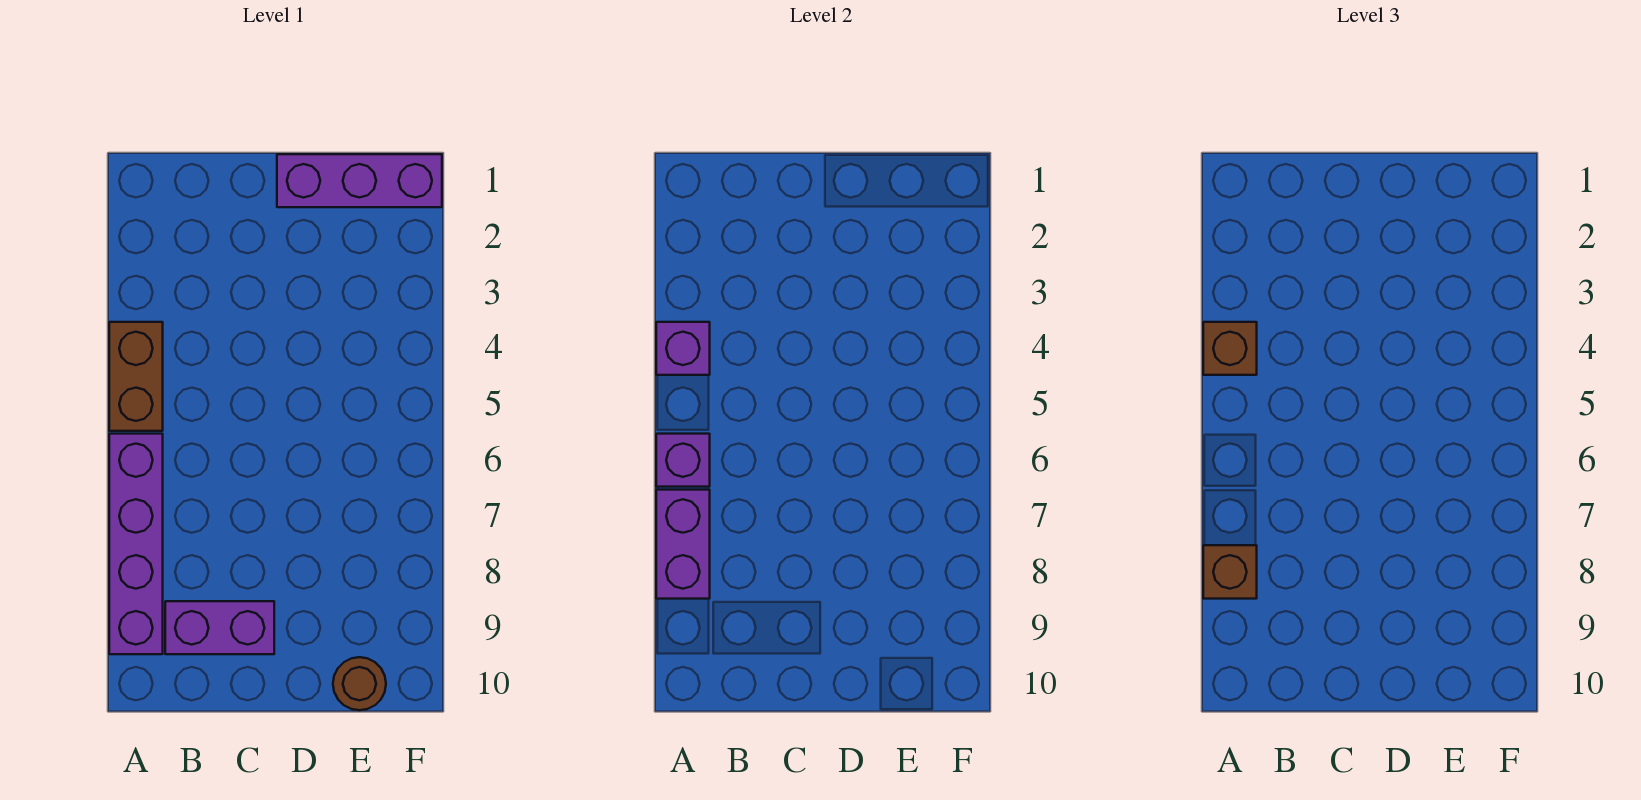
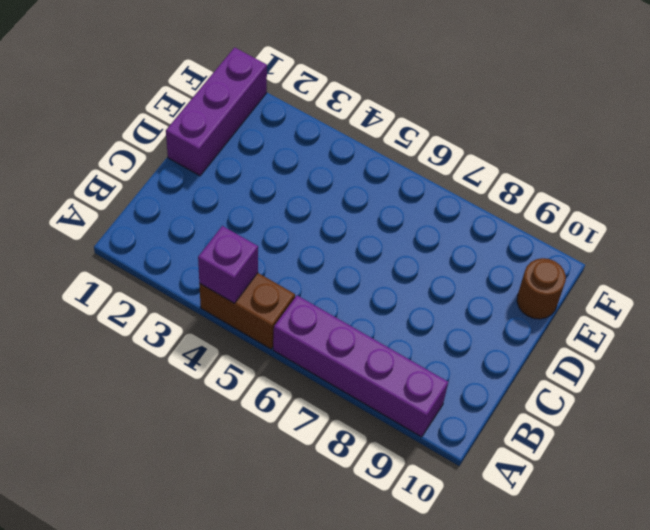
none -> purple brick B9:C9 level 1
none -> purple brick A6 level 2

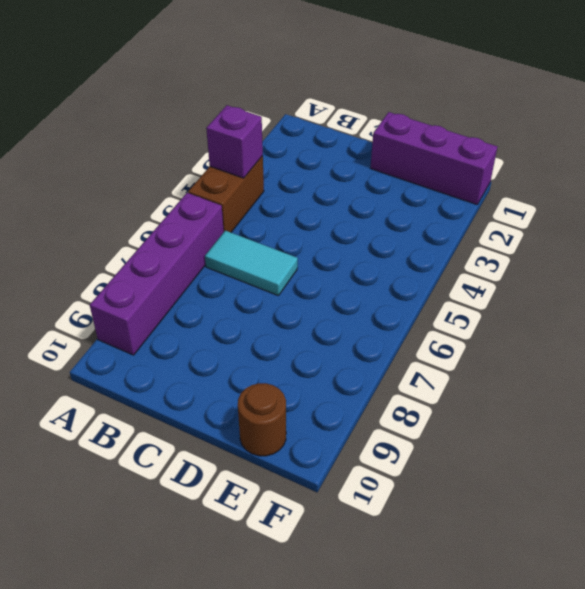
cyan tile B6:C6 level 1 -> none
none -> purple brick B9:C9 level 1
none -> purple brick A6 level 2

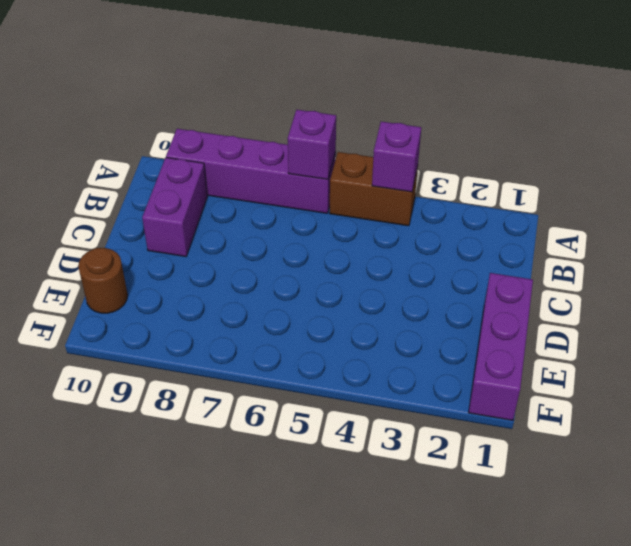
none -> purple brick A7:A8 level 2
none -> brown brick A4 level 3

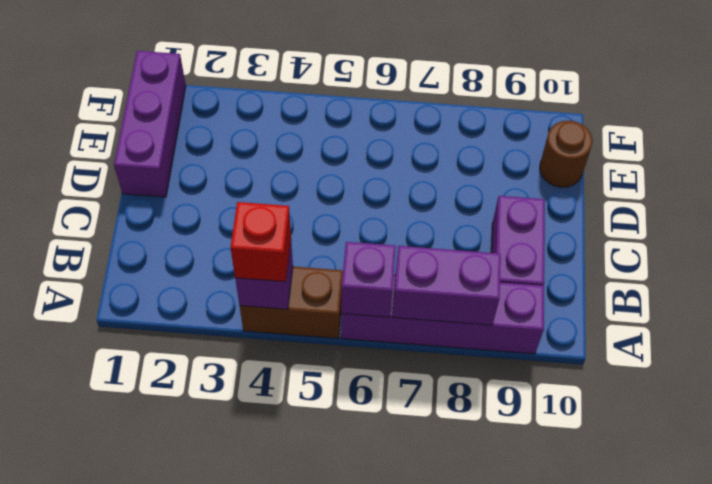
red brick A4 level 3 -> brown brick A4 level 3
none -> brown brick A8 level 3

